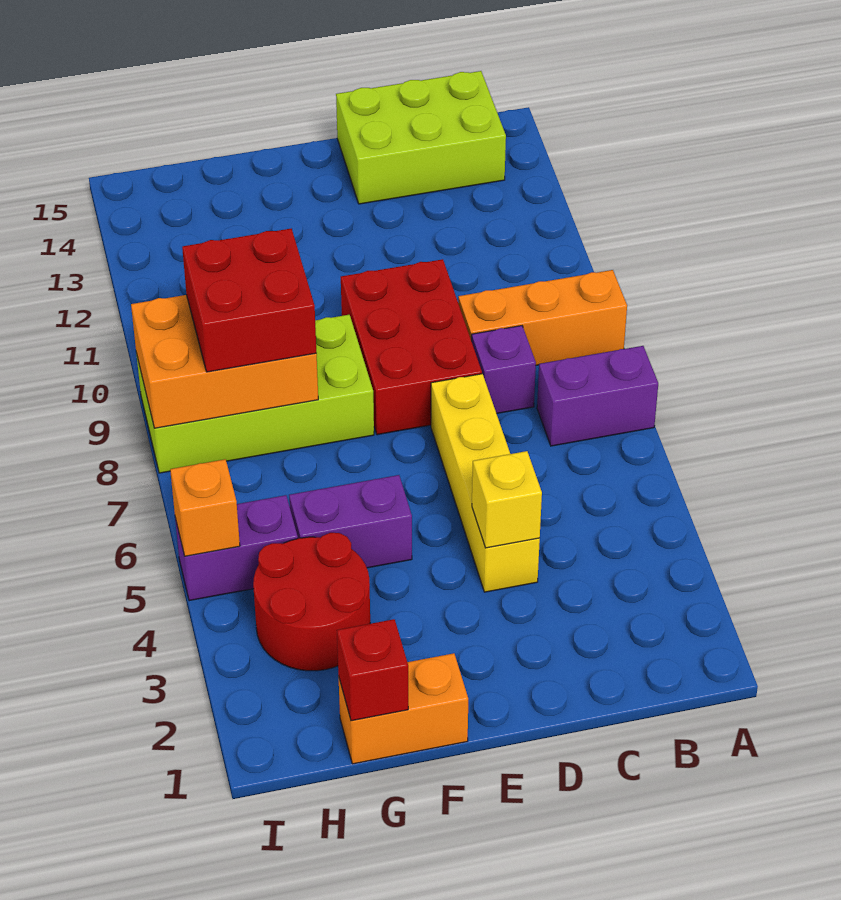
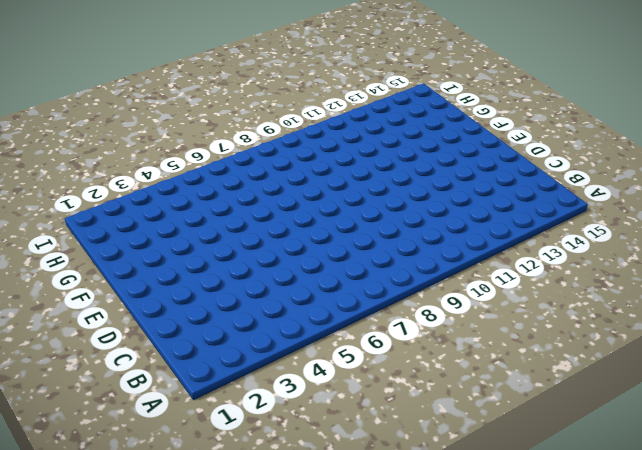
none -> purple brick A7:B7 level 1
none -> orange brick A9:C9 level 1
none -> lime brick B14:D15 level 1

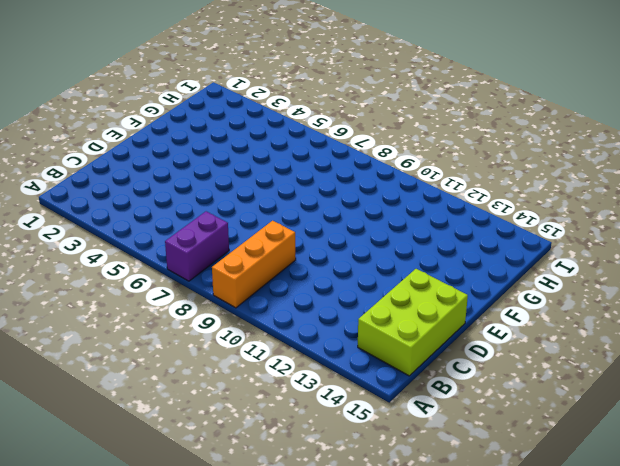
none -> purple brick C8 level 1
none -> yellow brick D4:D7 level 1
none -> red brick D8:E10 level 1

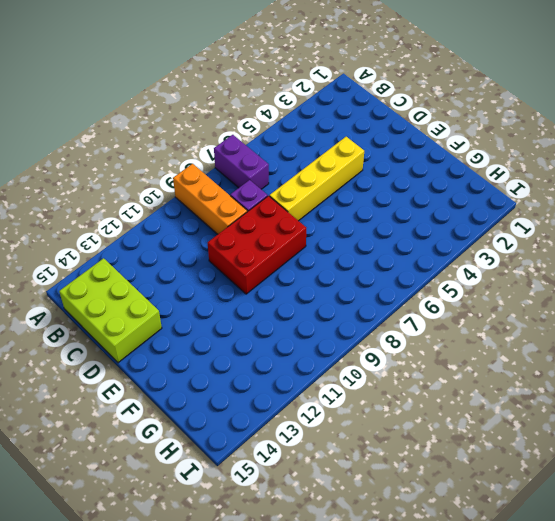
none -> orange brick F1:G1 level 1
none -> purple brick F5:G5 level 1
none -> lime brick F8:I9 level 1

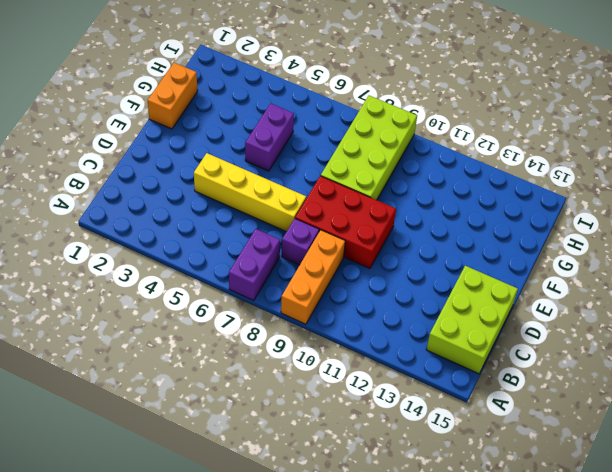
none -> red round brick G3:H4 level 1
none -> purple brick H5:I5 level 1
none -> yellow brick D4 level 2

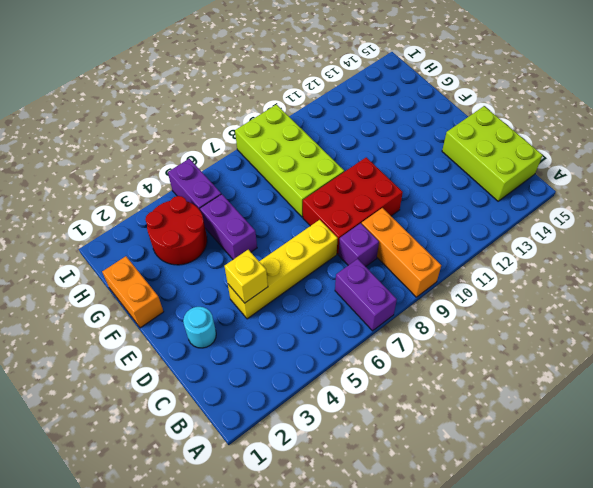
cyan round brick D2 level 1 -> none
none -> red brick G1 level 2
none -> orange brick G8:I9 level 2
none -> orange brick I5 level 2

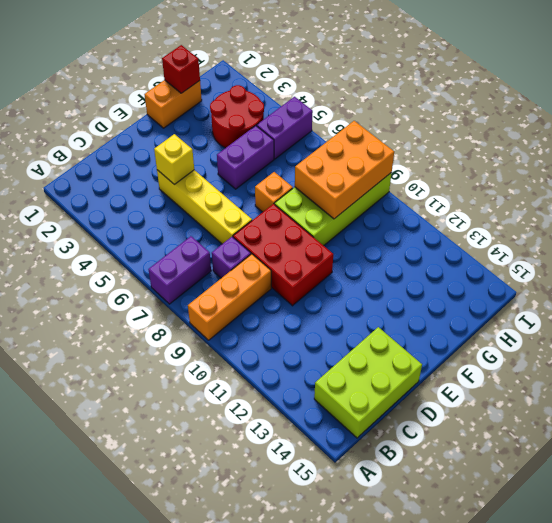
orange brick F7 level 1 -> orange brick I5 level 2
none -> red brick G8:H9 level 3

